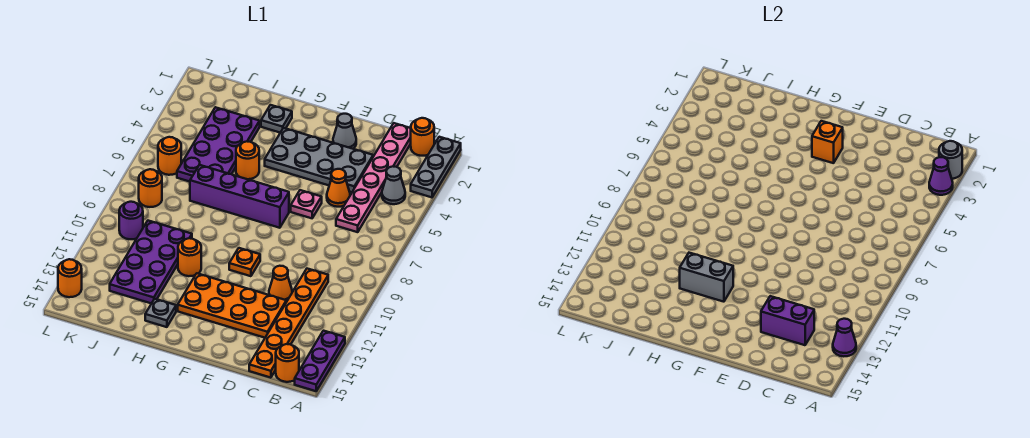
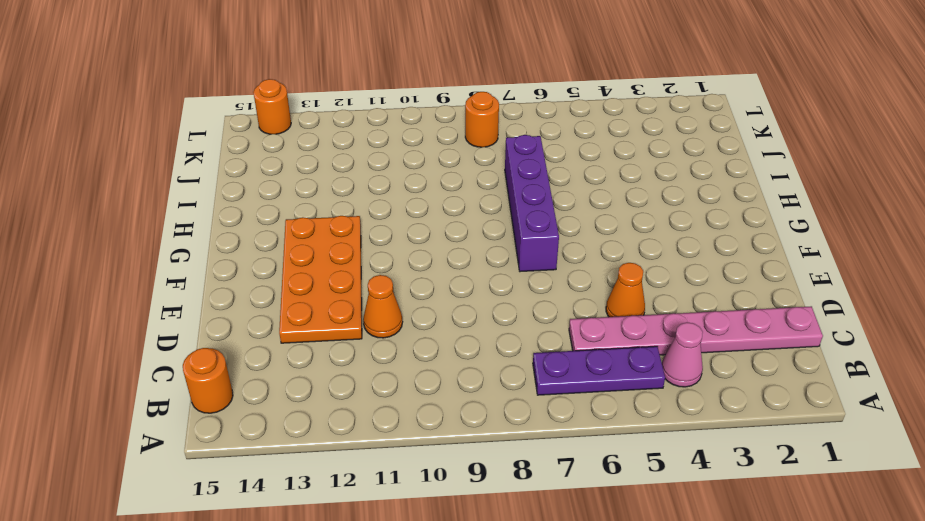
pink cone B4 level 1 -> grey cone B4 level 1
purple plate B5:B7 level 1 -> purple plate A13:A15 level 1
none -> grey plate A1:A3 level 1
none -> orange round brick B1 level 1
none -> orange plate C10:C15 level 1
none -> grey plate D3:G4 level 1

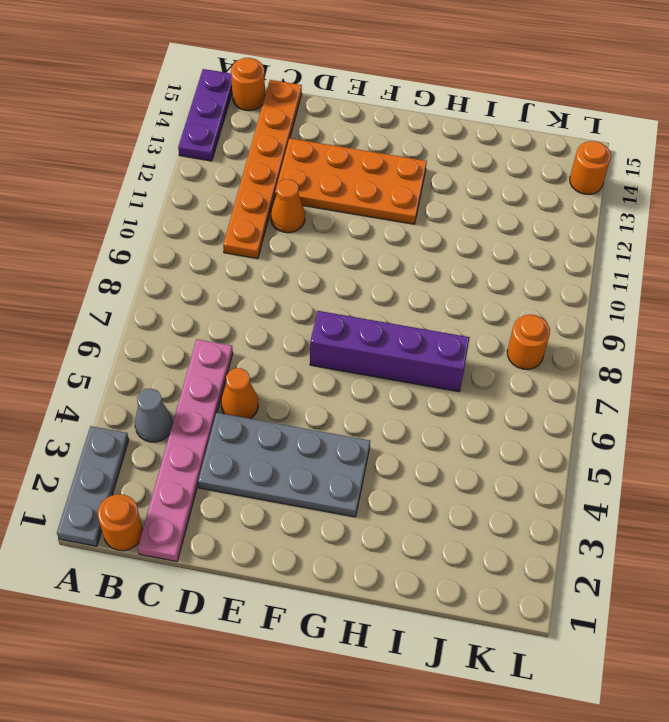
none -> grey cone E2 level 1
none -> pink plate E6 level 1
none -> orange plate F10 level 1
none -> grey plate H2 level 1

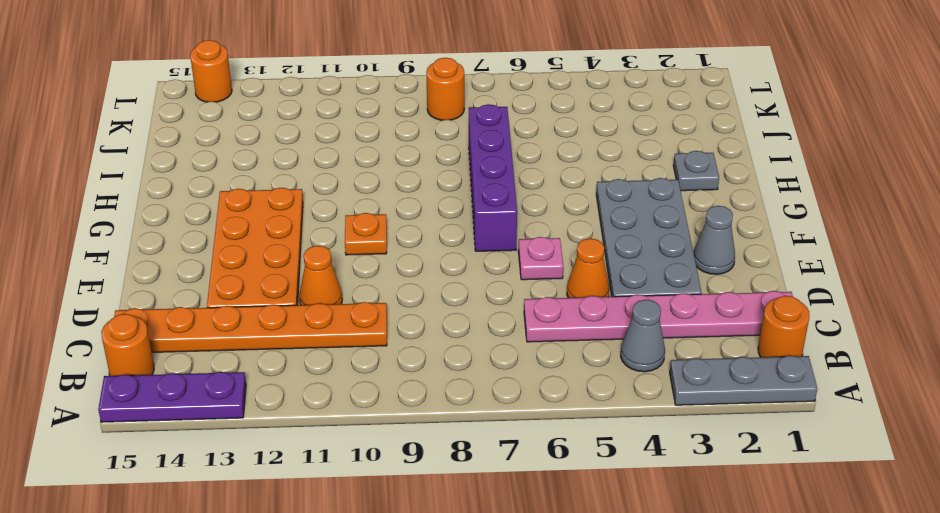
none -> orange round brick H5 level 1
none -> orange round brick H11 level 1
none -> grey plate H14 level 1
none -> purple plate I3:J6 level 1

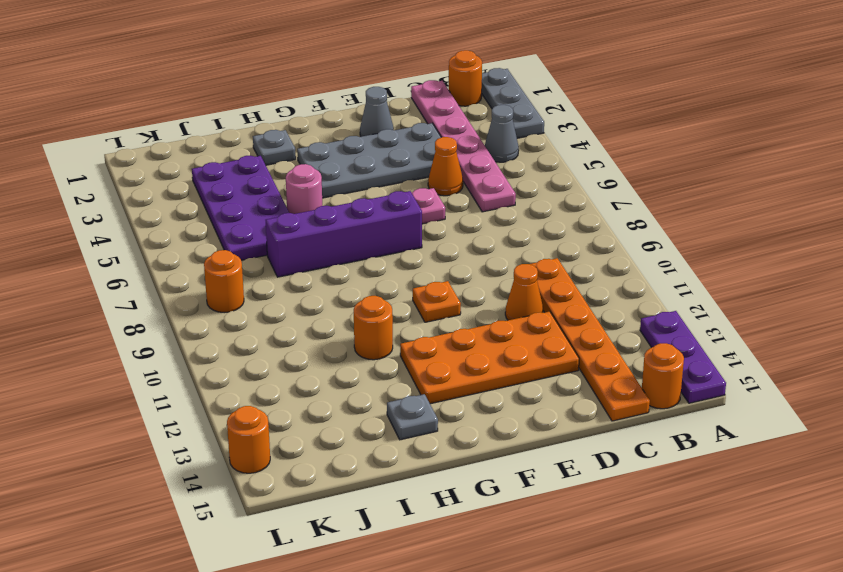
pink round brick H5 level 1 -> orange round brick H5 level 1
none -> purple plate I10:J13 level 1
none -> orange round brick K6 level 1
none -> purple round brick K10 level 1
none -> grey round brick A2 level 2

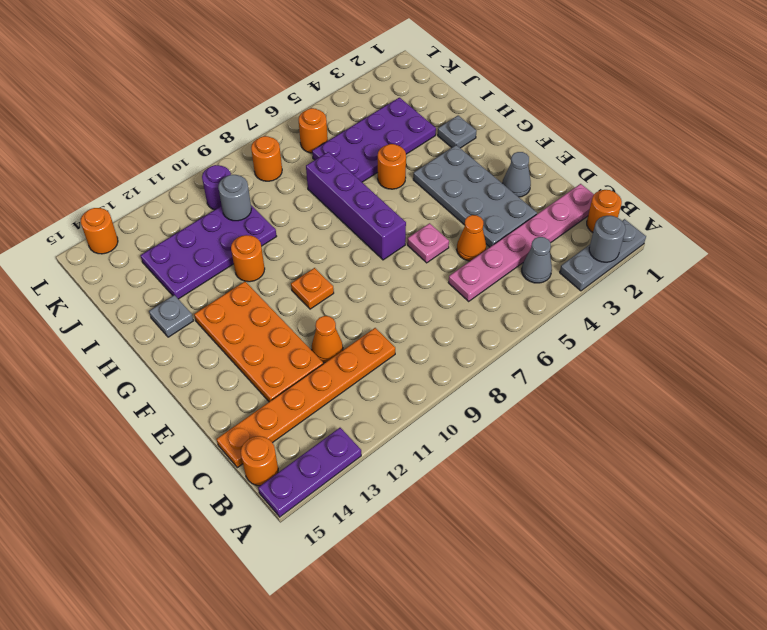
grey round brick J10 level 2 -> none
none -> purple cone A3 level 2
none -> purple cone A13 level 2
none -> purple brick C13:D13 level 2
none -> orange brick F3 level 2

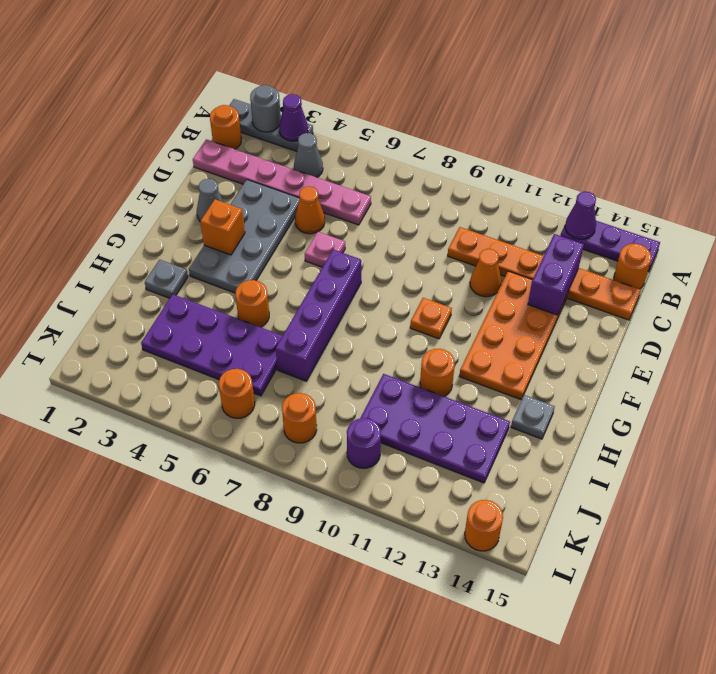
none -> grey brick G12:H12 level 2

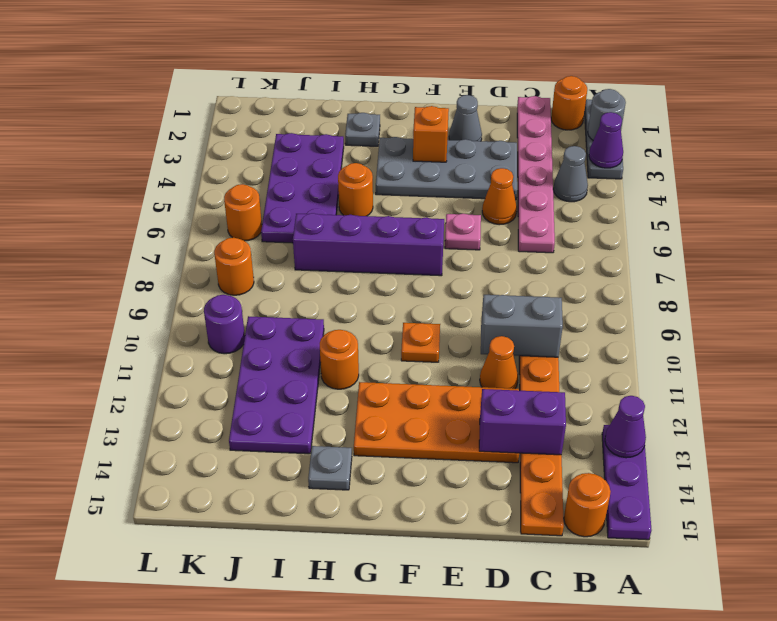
grey brick C10:D10 level 2 -> grey brick G12:H12 level 2
none -> orange round brick L14 level 1

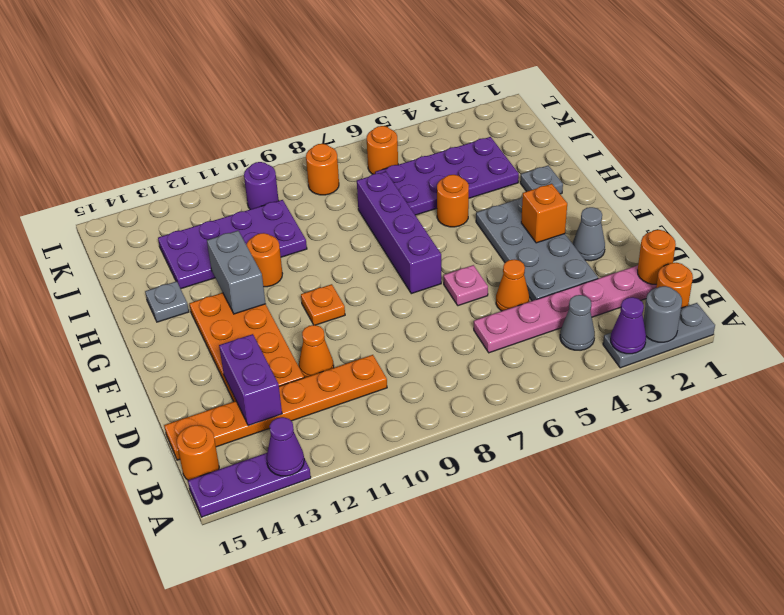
orange round brick C1 level 2 -> orange round brick L14 level 1

